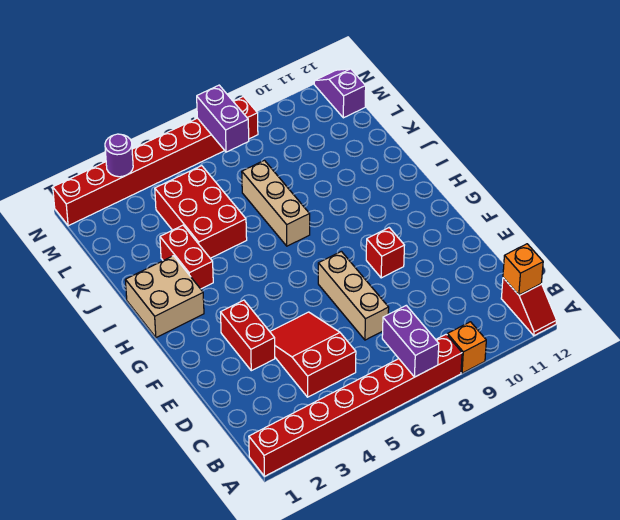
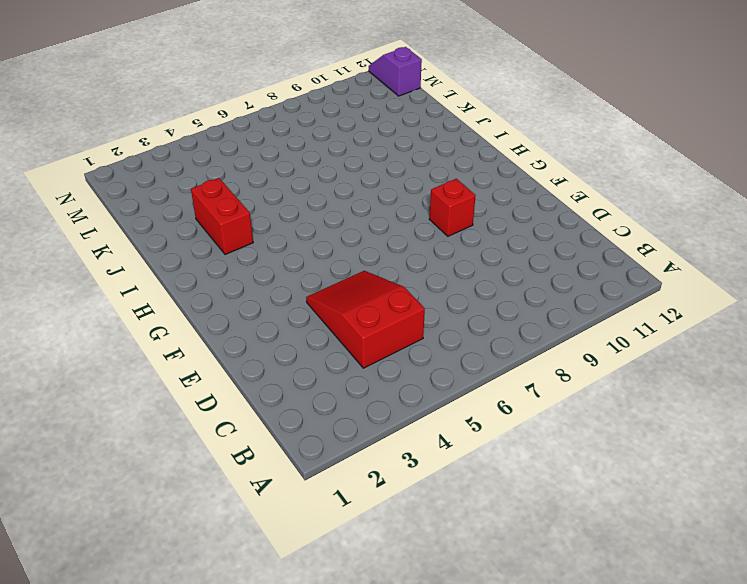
none -> red brick A1:A8 level 1
none -> orange brick A9 level 1
none -> red slope A12:B12 level 1 top B

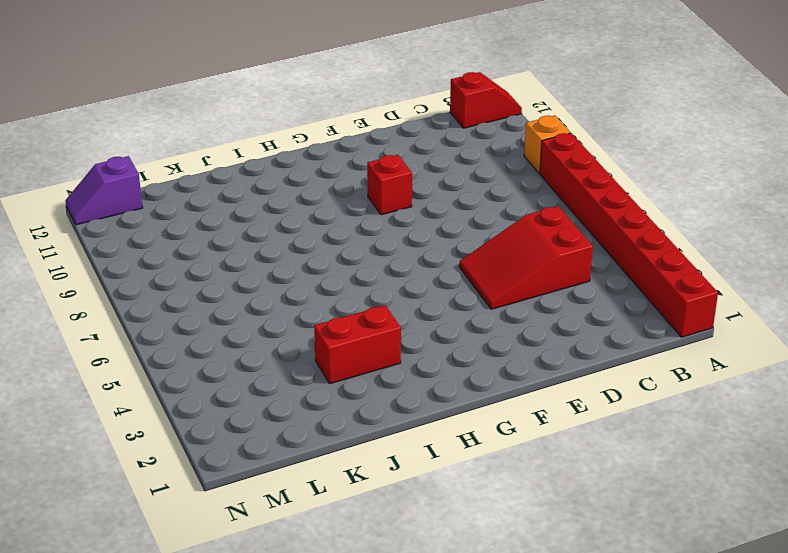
none -> tan brick D7:F7 level 1
none -> red brick E3:F3 level 1
none -> tan brick H1:I2 level 1

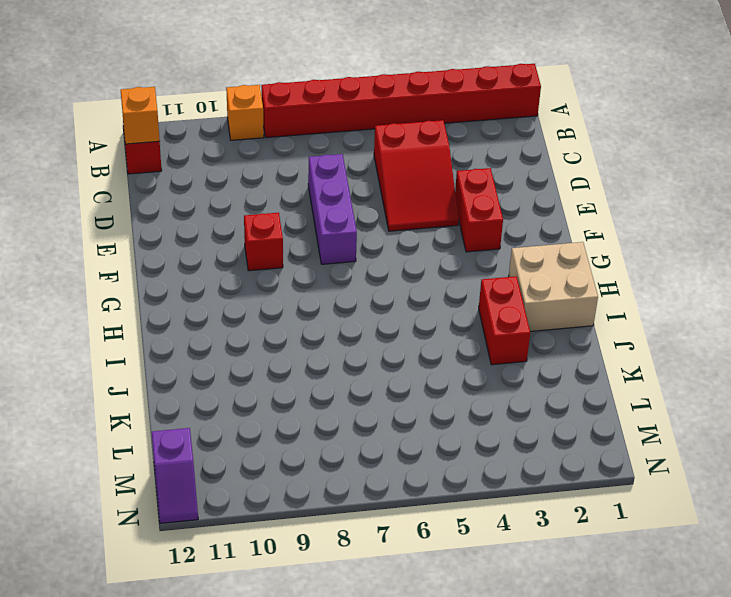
purple brick D7:F7 level 1 -> tan brick D7:F7 level 1
none -> tan brick I7:K7 level 1
none -> red brick J4:L5 level 1
none -> red brick N1:N8 level 1

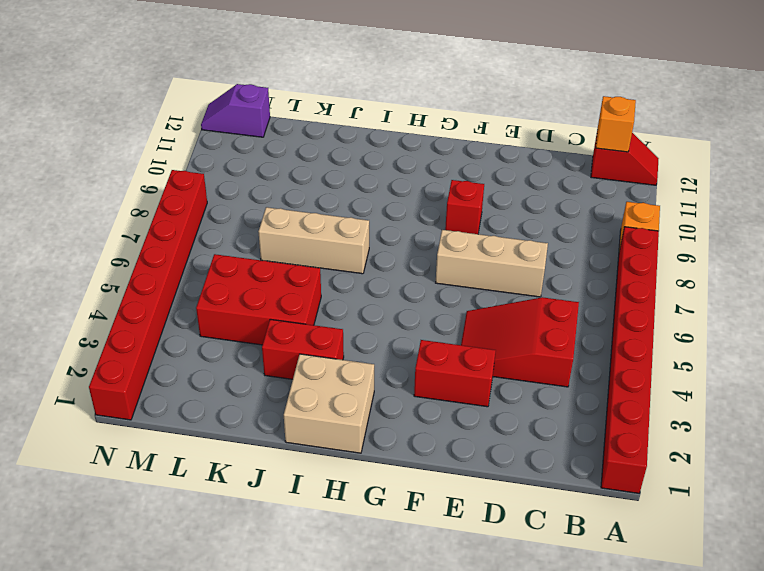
none -> purple brick A7:B7 level 2
none -> purple brick M7:N7 level 2
none -> purple round brick N3 level 2

